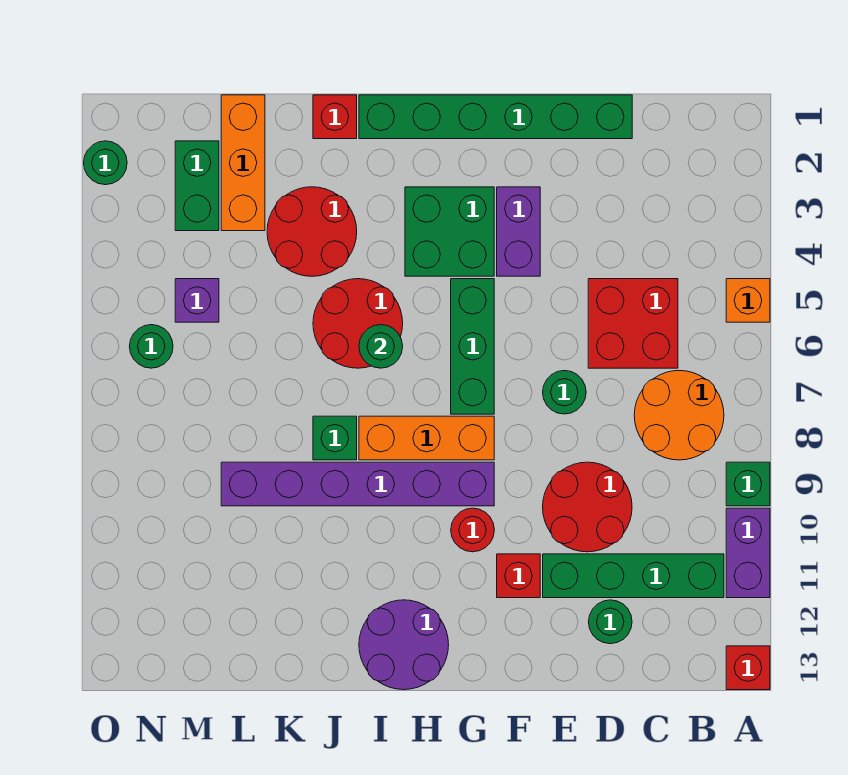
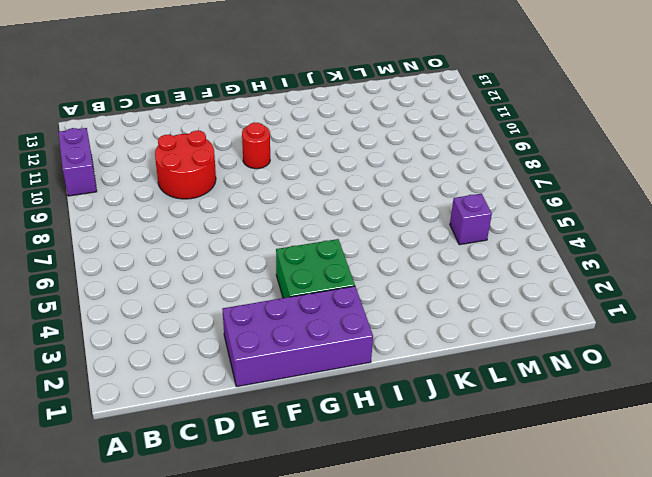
purple brick E1:H2 level 1 -> green brick D1:I1 level 1
none -> orange brick A5 level 1
none -> green brick A9 level 1
none -> red brick A13 level 1

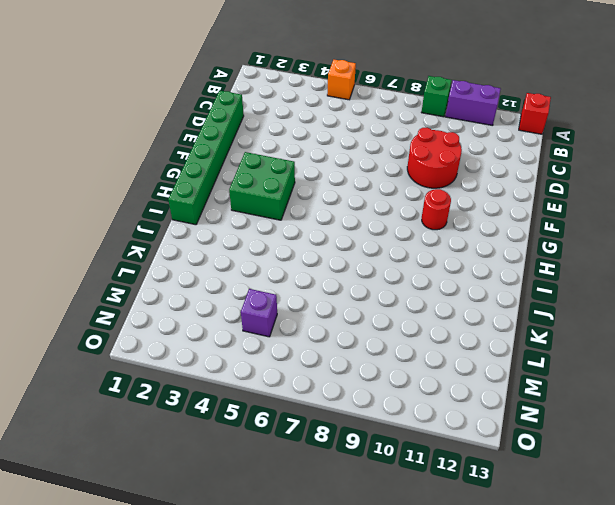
none -> orange round brick B7:C8 level 1
none -> green brick B11:E11 level 1
none -> red brick C5:D6 level 1

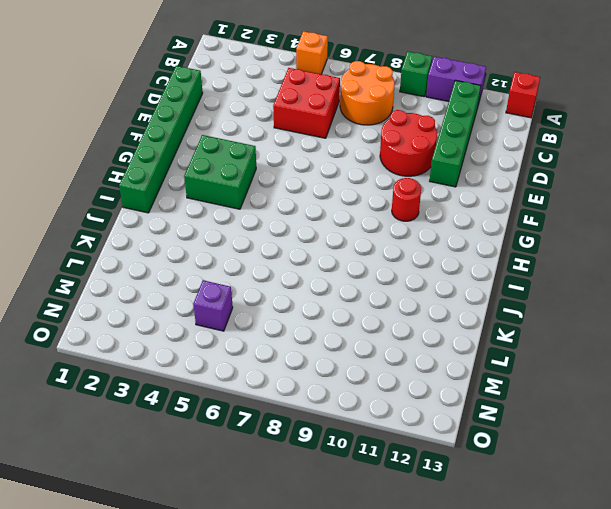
none -> green round brick D12 level 1
none -> green round brick E7 level 1
none -> purple brick F3:F4 level 1

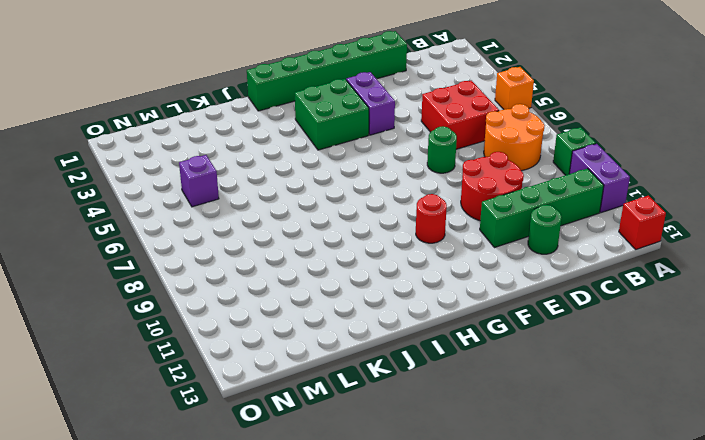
none -> red brick F11 level 1
none -> green brick G5:G7 level 1
none -> orange brick G8:I8 level 1

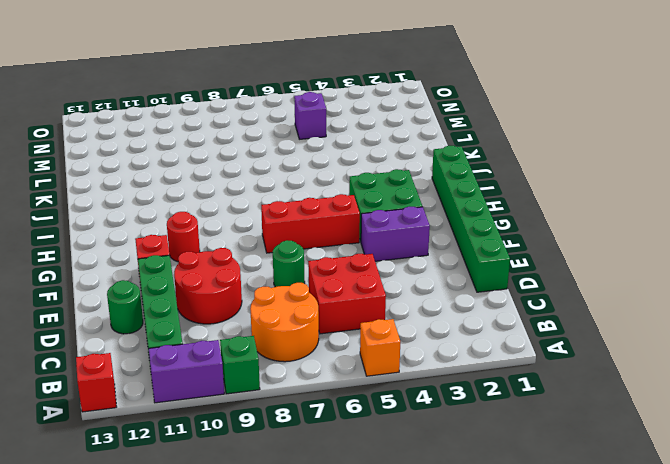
red brick G5:G7 level 1 -> green brick G5:G7 level 1
none -> orange brick G8:I8 level 1
none -> purple brick G9:L9 level 1
none -> purple round brick H12:I13 level 1

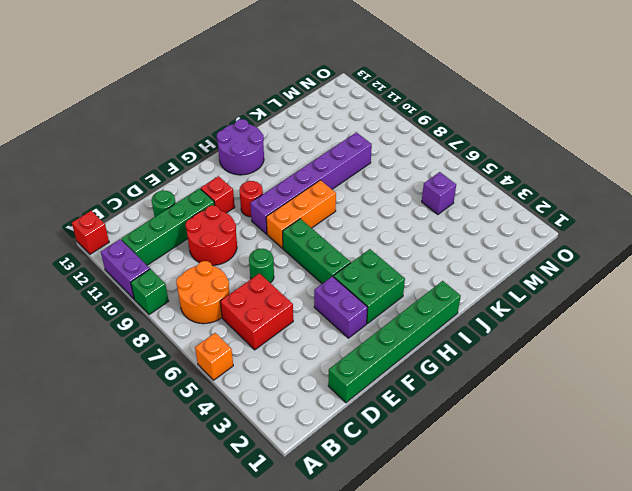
none -> red round brick I5:J6 level 1
none -> red brick J1 level 1
none -> red round brick J3:K4 level 1

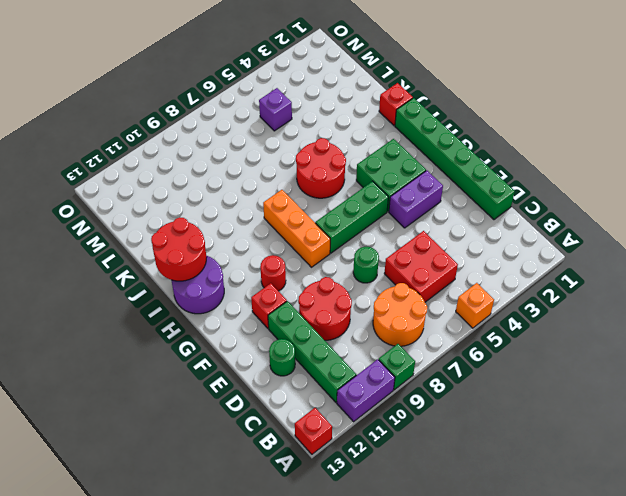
red round brick I12:J13 level 2 -> red round brick J3:K4 level 1
none -> purple brick G9:L9 level 1
none -> green brick J8 level 1
none -> orange brick L1:L3 level 1

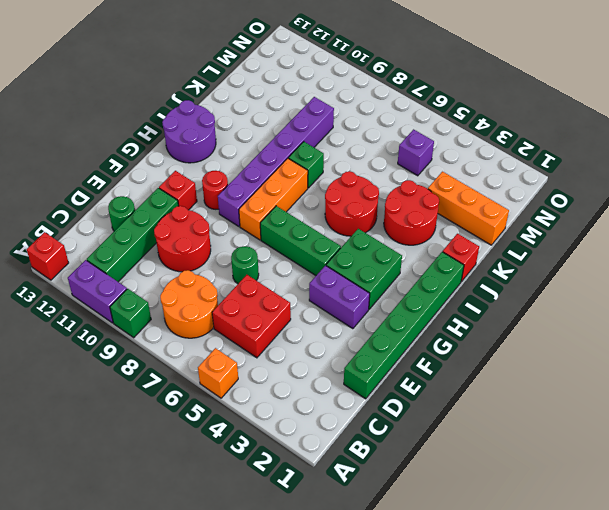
none -> green brick M2:M3 level 1
none -> green round brick N6 level 1
none -> green round brick O2 level 1

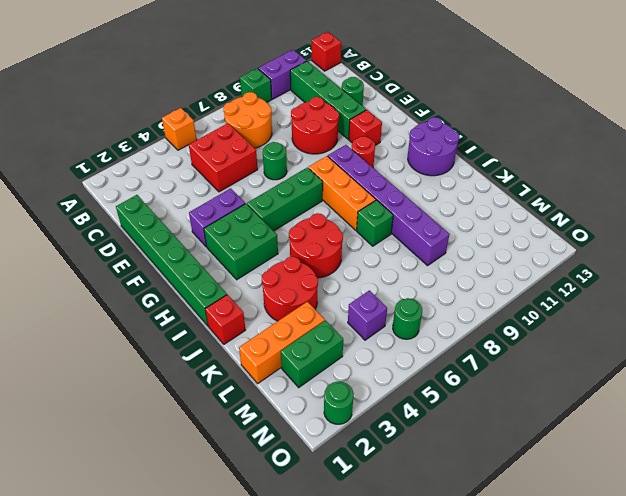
none -> green round brick I6 level 2

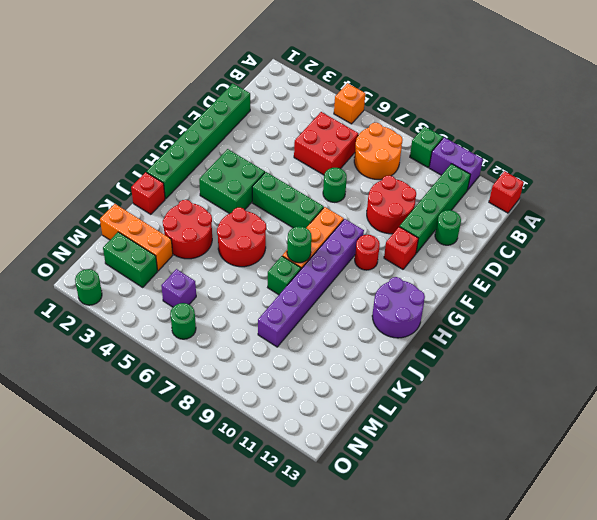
green round brick I8 level 2 -> green round brick I6 level 2
none -> purple brick F3:F4 level 1

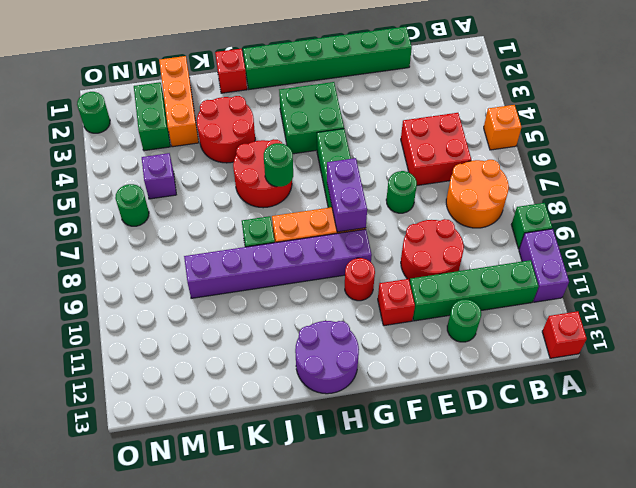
purple brick G7:G8 level 2 -> purple brick F3:F4 level 1

